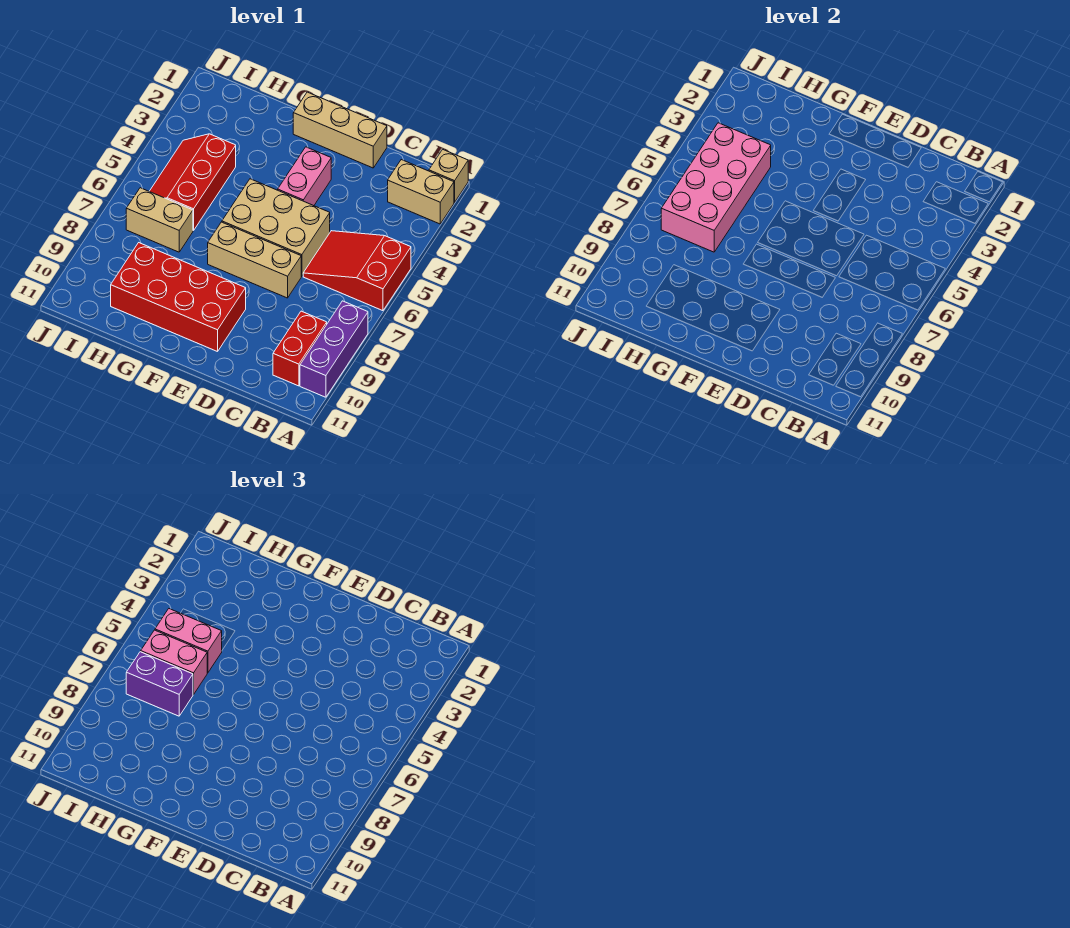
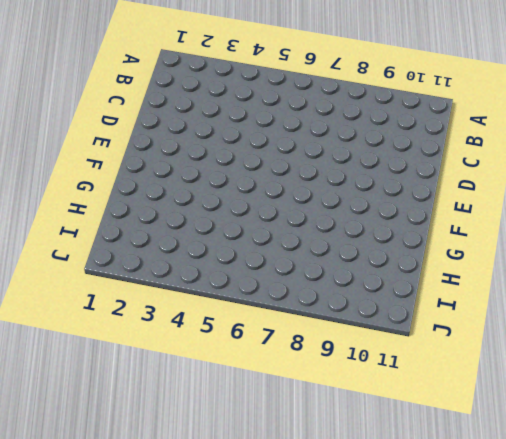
none -> tan brick A1 level 1
none -> tan brick A2:B2 level 1
none -> red slope A5:C6 level 1 top A

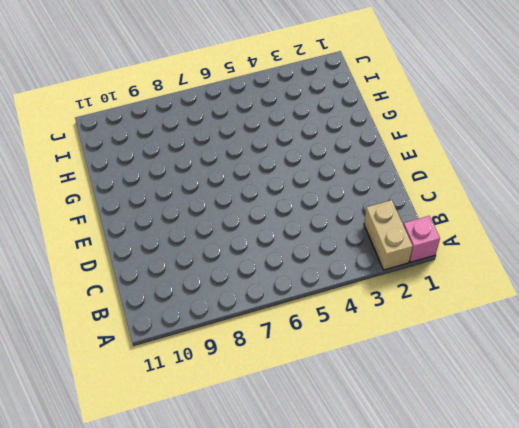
pink brick A1 level 1 -> tan brick A1 level 1
none -> red slope A5:C6 level 1 top A
none -> purple brick A8:A10 level 1
none -> red brick B9:B10 level 1

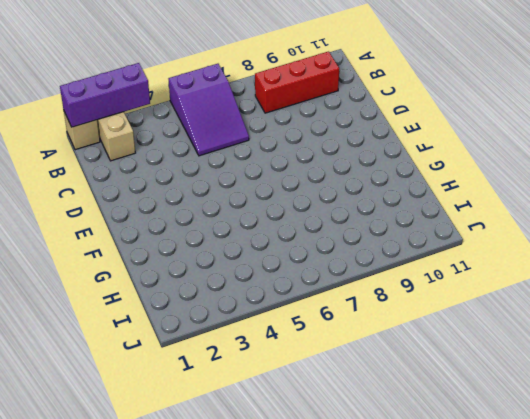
purple brick A1:A3 level 2 -> purple brick A8:A10 level 1
purple slope A5:C6 level 1 top A -> red slope A5:C6 level 1 top A
red brick B8:B10 level 1 -> red brick B9:B10 level 1
none -> tan brick D1:F1 level 1
none -> tan brick D5:F6 level 1
none -> tan brick D7:F7 level 1

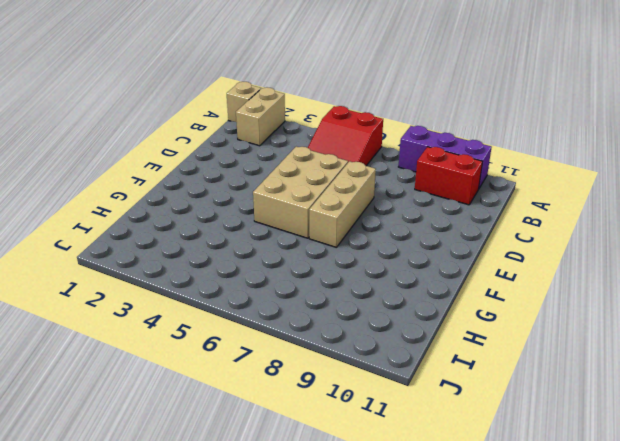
none -> tan brick D1:F1 level 1
none -> pink brick E3:E4 level 1
none -> red brick E9:H10 level 1

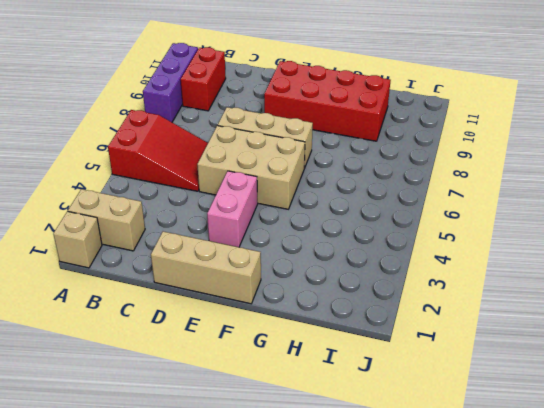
none -> red slope H4:I6 level 1 top H
none -> tan brick H7:I7 level 1
none -> pink brick H4:I7 level 2

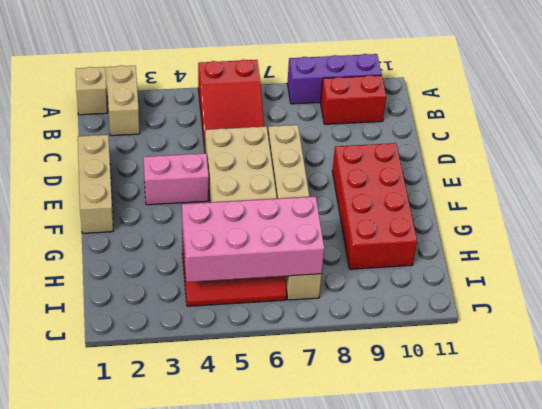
none -> pink brick H5:I5 level 3
none -> pink brick H6:I6 level 3
none -> purple brick H7:I7 level 3

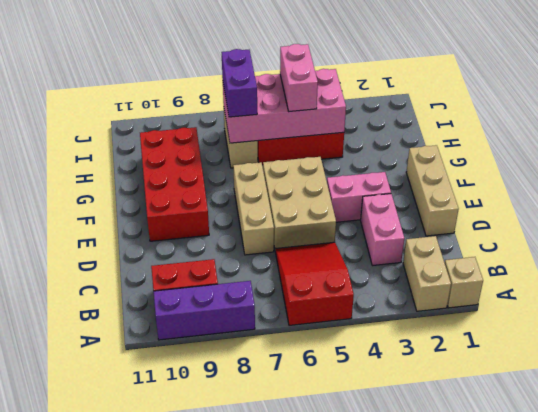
pink brick C3:D3 level 1 -> pink brick H6:I6 level 3

